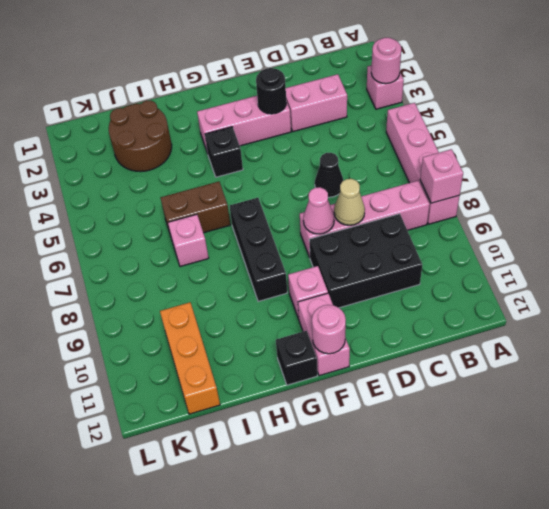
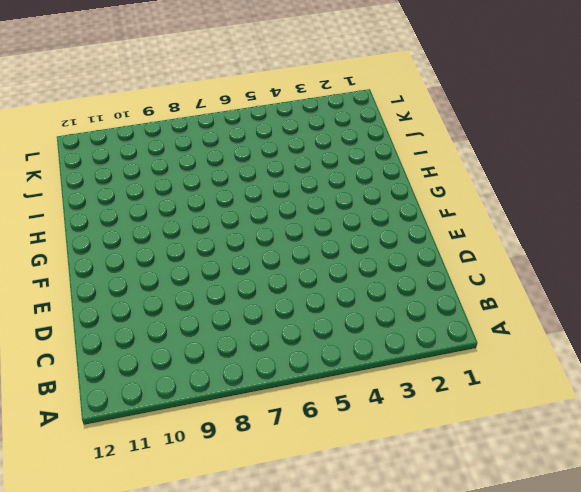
none -> pink brick A3 level 1
none -> pink brick A5:A8 level 1
none -> pink brick B8:E8 level 1

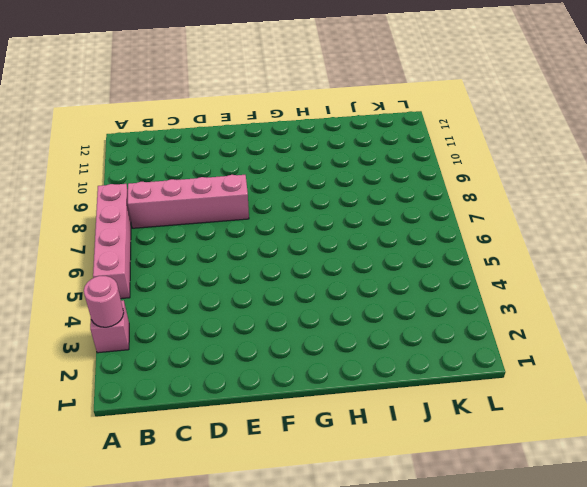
none -> pink brick C3:D3 level 1
none -> black brick C9:E10 level 1
none -> black cone D6 level 1

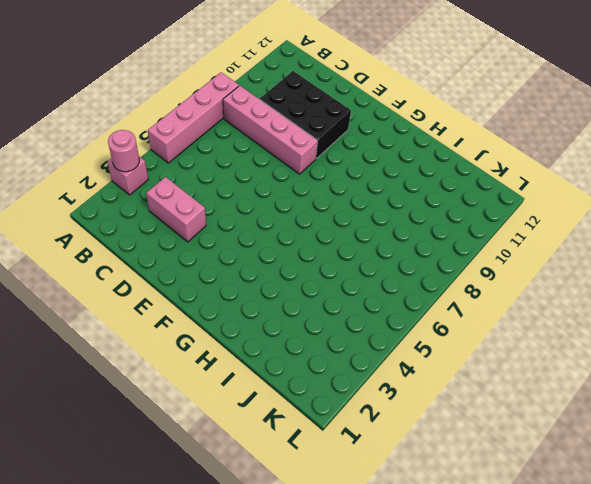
none -> black cone D6 level 1
none -> pink brick E3:G3 level 1
none -> pink brick F10 level 1

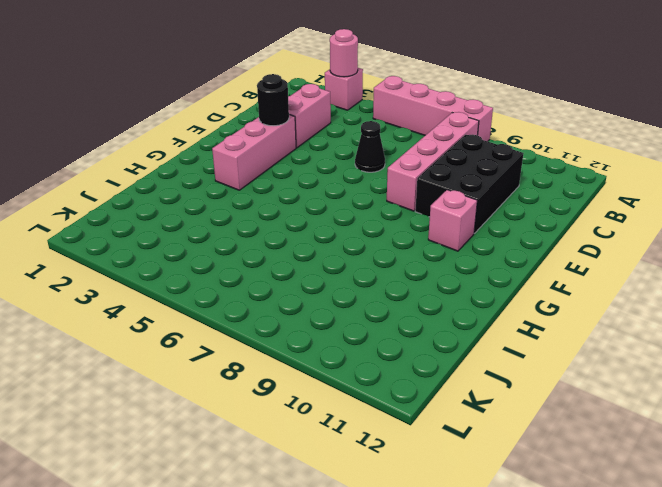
none -> pink brick F11:F12 level 1
none -> black brick G4 level 1
none -> black brick G7:G9 level 1

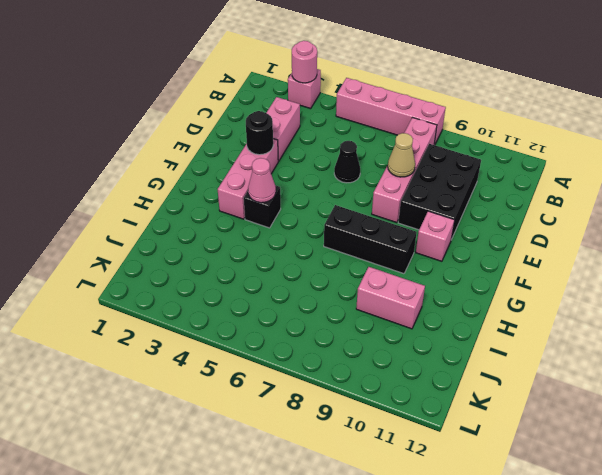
pink cone G4 level 2 -> pink cone E8 level 2
pink brick I9:I10 level 1 -> pink brick F11:F12 level 1
none -> black brick G12 level 1
none -> brown brick H6:I6 level 1
none -> brown round brick I2:J3 level 1

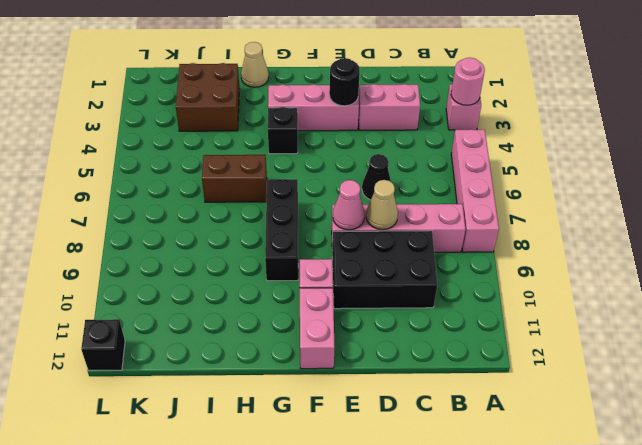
tan cone H1 level 1 -> none
brown brick I2:J3 level 1 -> brown round brick I2:J3 level 1
black brick L12 level 1 -> black brick G12 level 1
none -> pink brick I7 level 1
none -> orange brick J10:J12 level 1
none -> pink brick A8 level 2

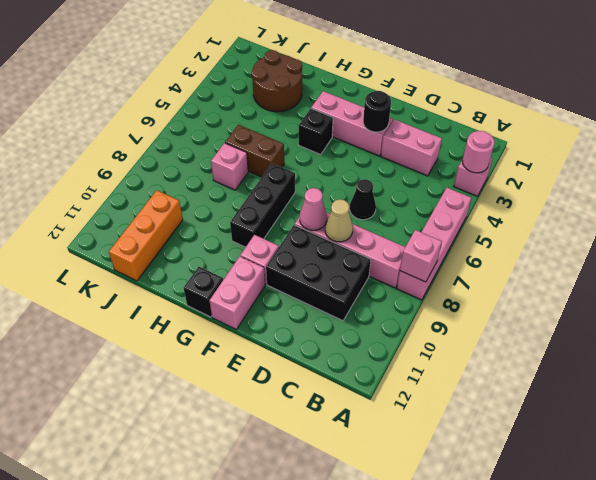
none -> pink round brick F12 level 2

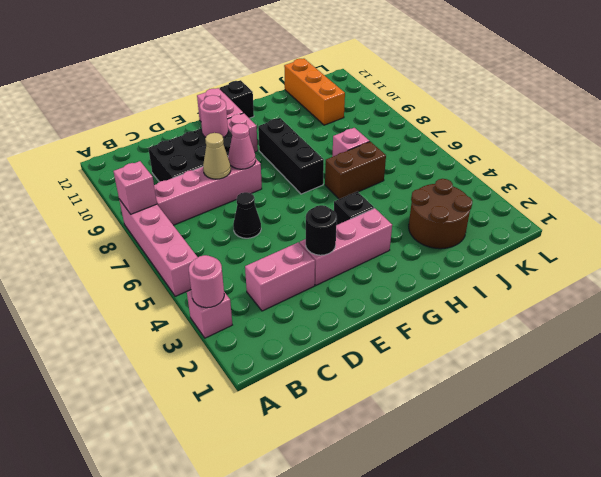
pink round brick E10 level 2 -> pink round brick F12 level 2

